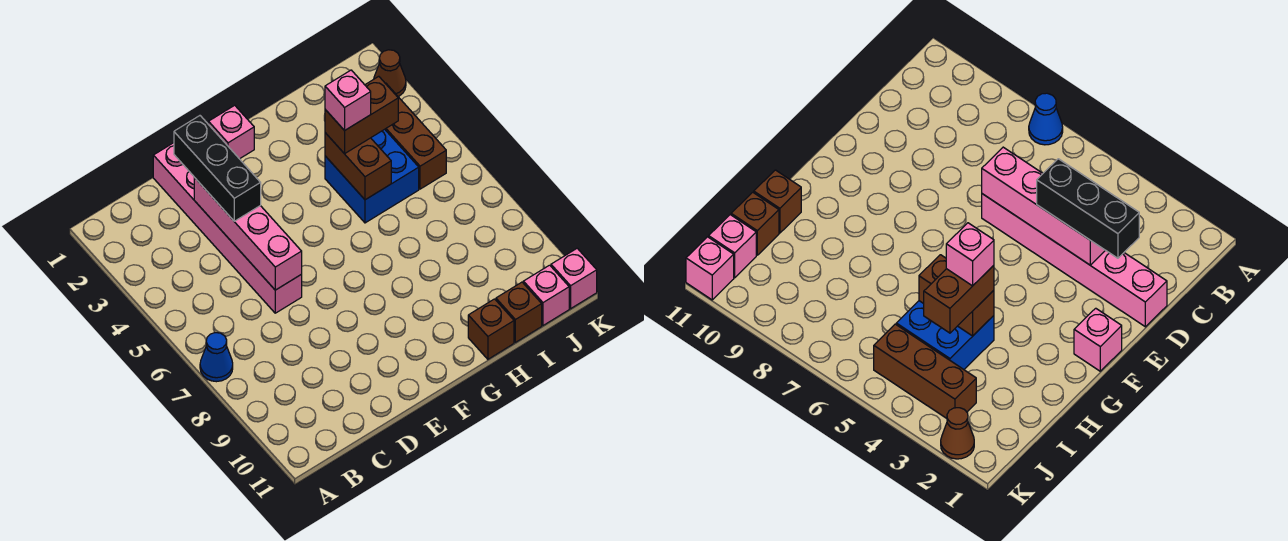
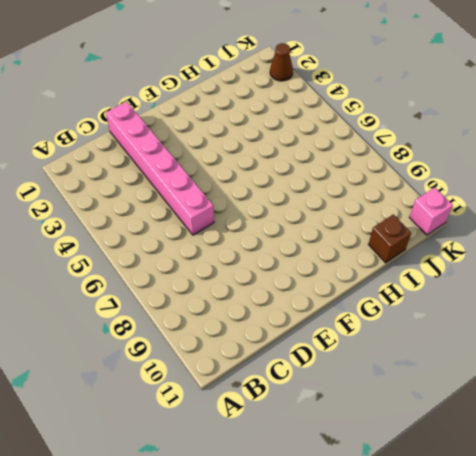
none -> blue cone A7 level 1
none -> pink brick F1 level 1
none -> blue brick H4:I5 level 1

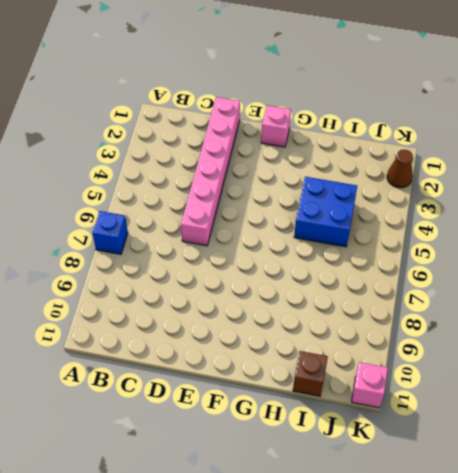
blue brick A7 level 1 -> blue cone A7 level 1
none -> brown brick H11 level 1
none -> brown brick J3:J5 level 1
none -> pink brick J11 level 1

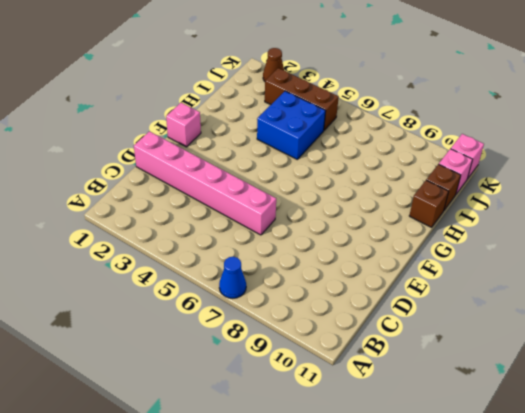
none -> pink brick D3:D6 level 2
none -> brown brick H4:H5 level 2
none -> black brick D2:D4 level 3

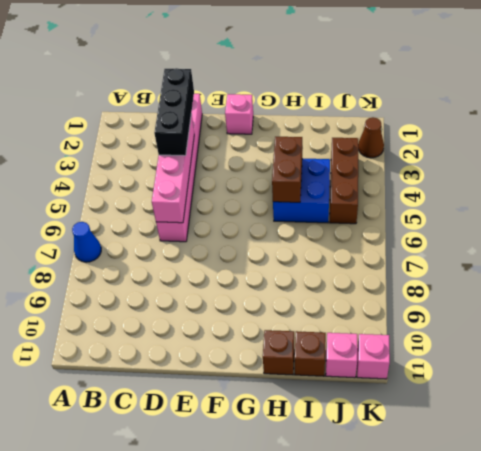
none -> brown brick H4:I4 level 3
none -> pink brick H4 level 4

